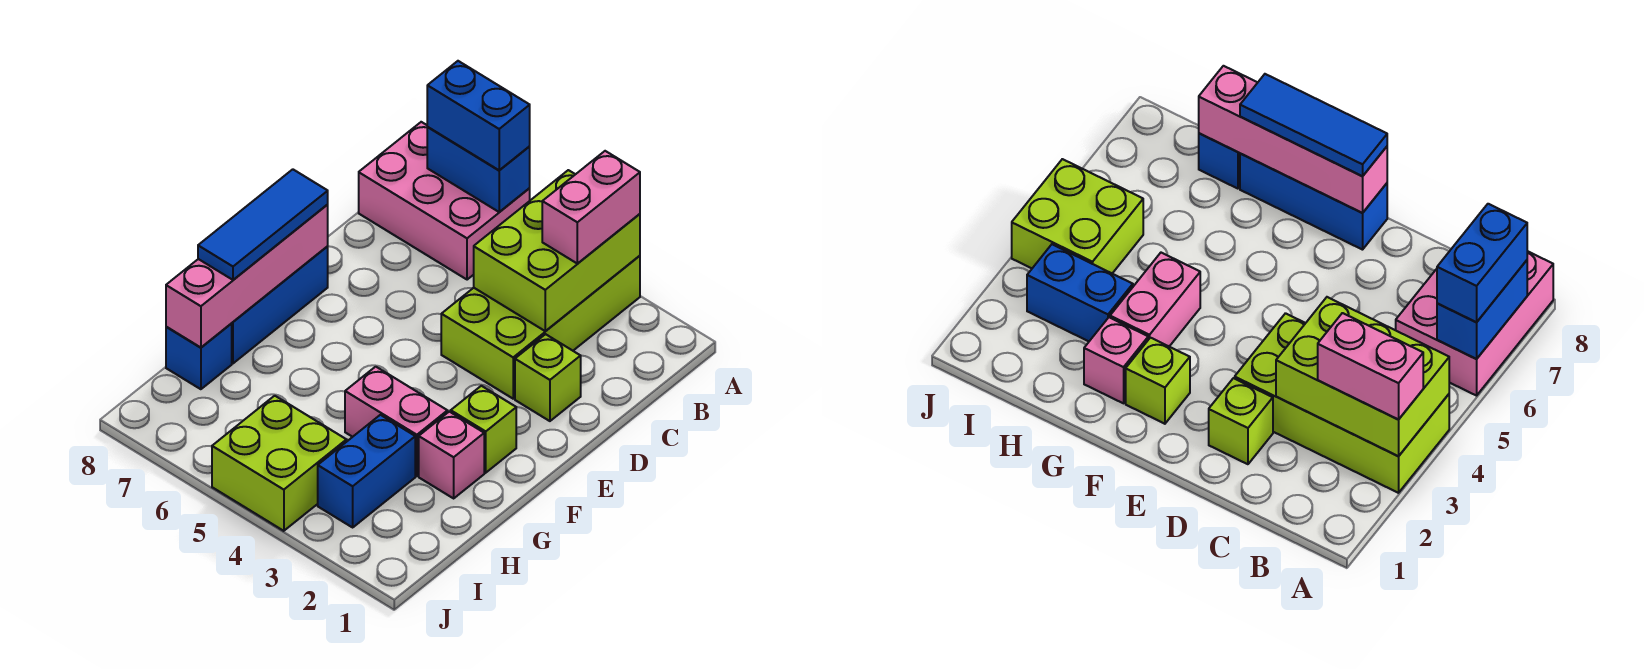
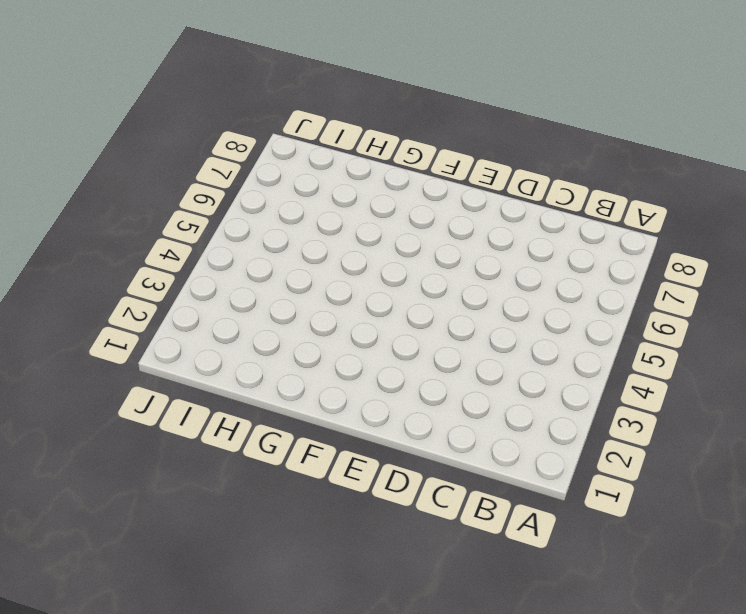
none -> lime brick A3:D4 level 1
none -> pink brick A6:B8 level 1
none -> lime brick D2 level 1

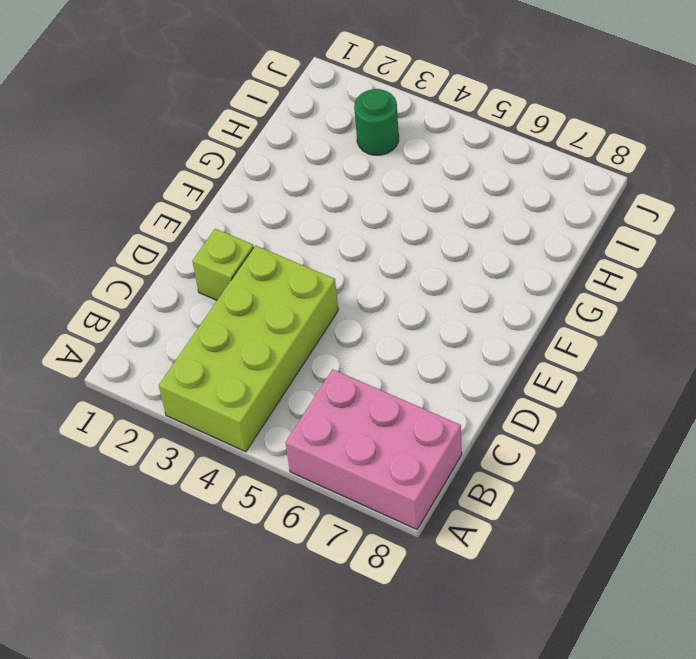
green round brick I3 level 1 -> blue brick H3:I3 level 1
none -> blue brick E8:G8 level 1
none -> lime brick F2 level 1
none -> pink brick G2 level 1

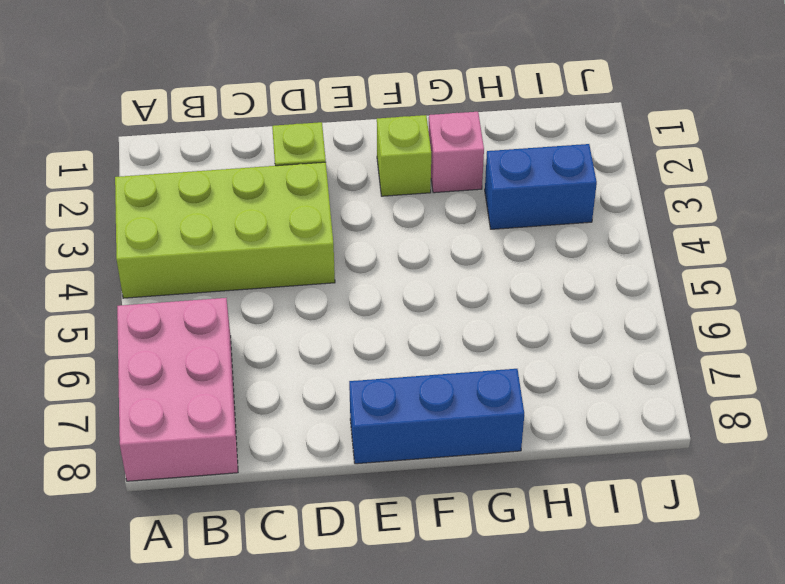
none -> pink brick G3:G4 level 1
none -> blue brick H8 level 1
none -> lime brick I4:J5 level 1

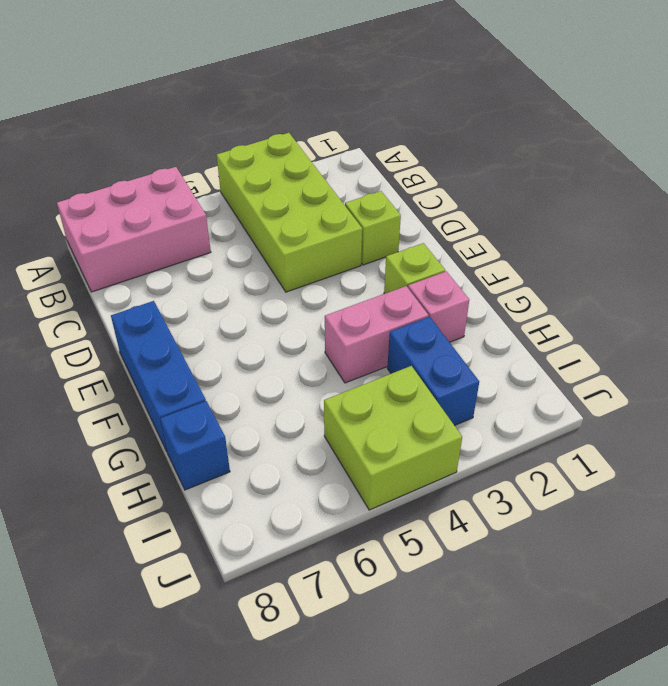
none -> lime brick A3:C4 level 2
none -> blue brick A6:A7 level 2
none -> pink brick E8:H8 level 2

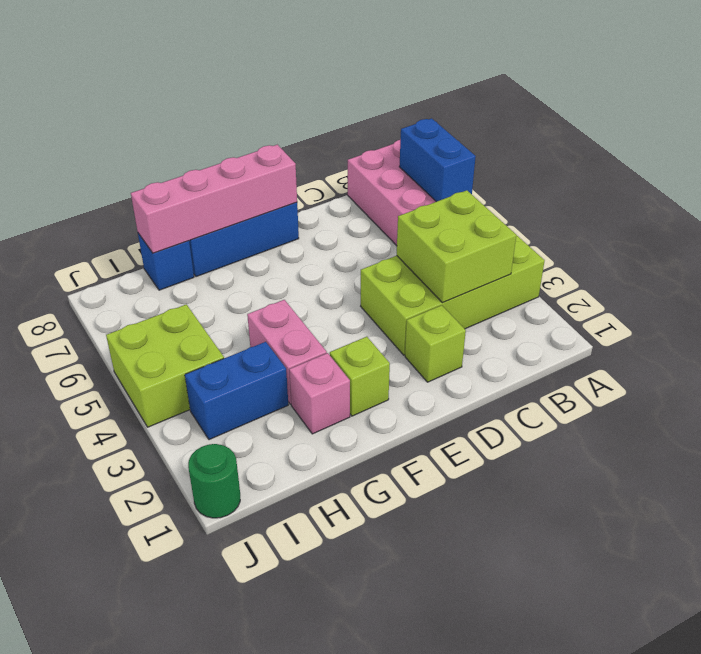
lime brick B3:C4 level 2 -> lime brick A3:C4 level 2
green round brick J1 level 1 -> none
none -> pink brick A3:B3 level 3
none -> blue brick A6:A7 level 3
none -> blue tile E8:G8 level 3

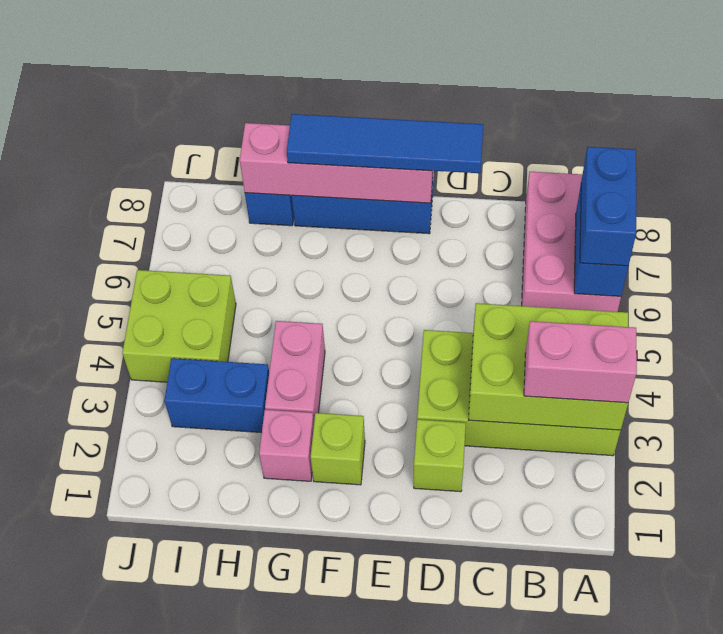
blue tile D8:G8 level 3 -> blue tile E8:G8 level 3

